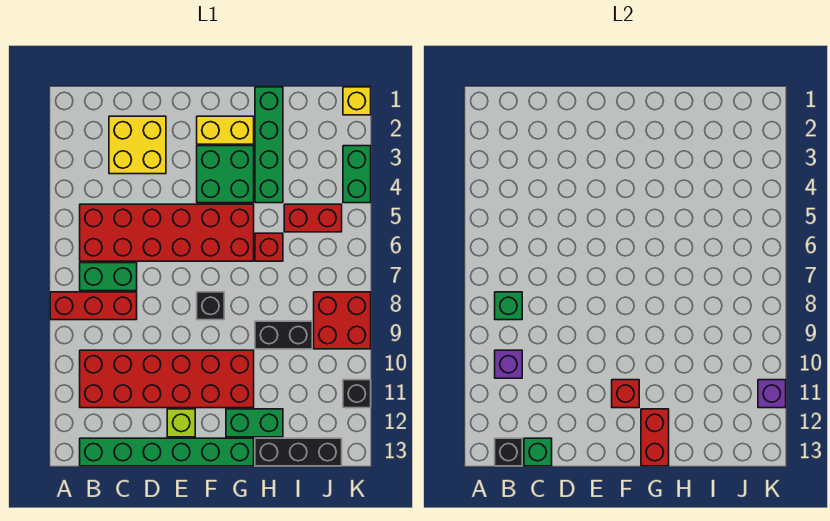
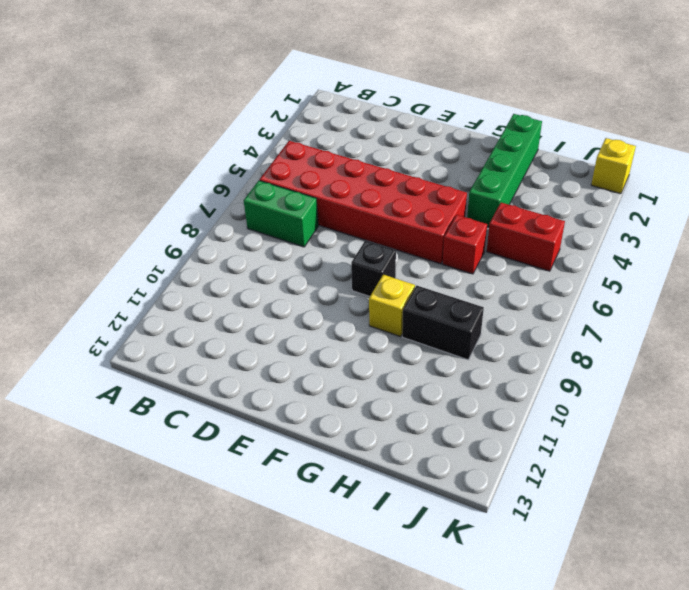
yellow brick G9 level 1 -> none
none -> red brick A8:C8 level 1
none -> red brick B10:G11 level 1
none -> green brick B13:G13 level 1

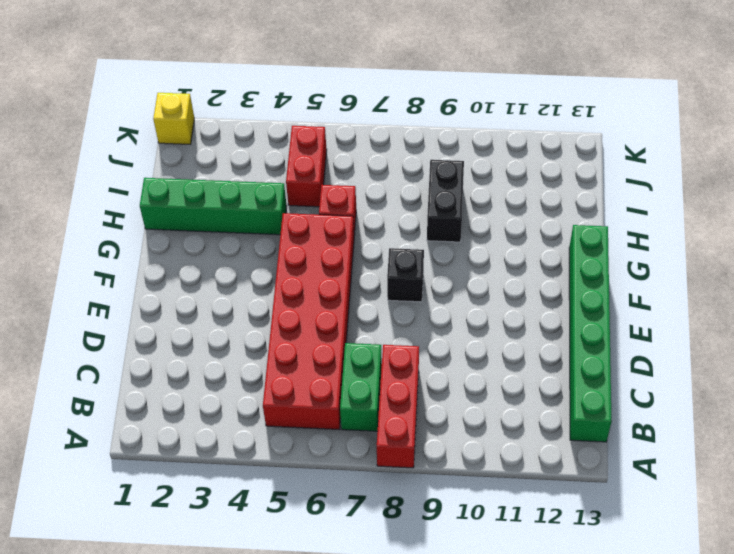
none -> red brick B10:G11 level 1
none -> yellow brick C2:D3 level 1
none -> lime brick E12 level 1

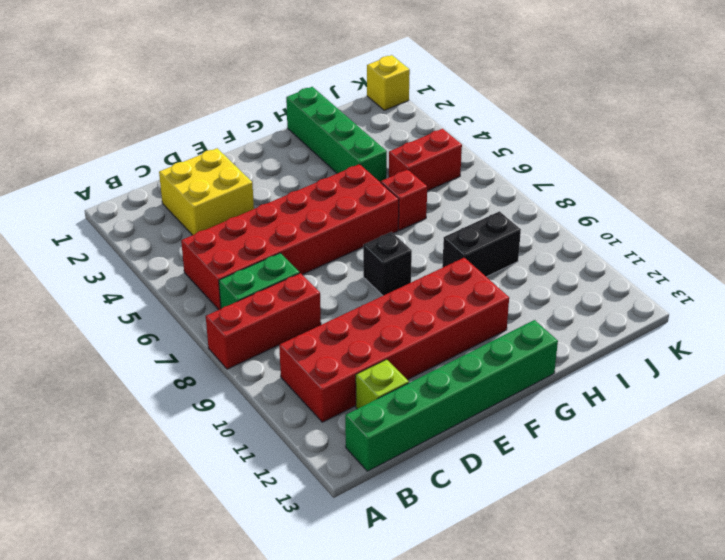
lime brick C12 level 1 -> lime brick E12 level 1
none -> yellow brick F2:G2 level 1
none -> green brick F3:G4 level 1
none -> green brick G12:H12 level 1

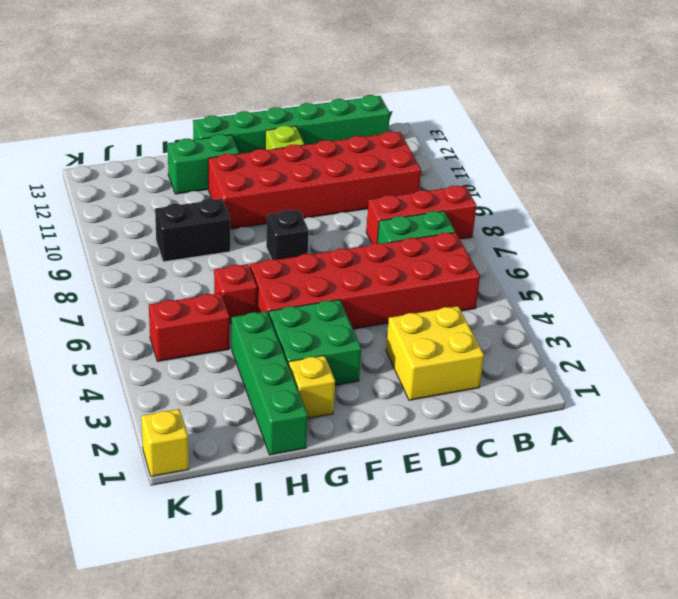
yellow brick G2 level 1 -> yellow brick F2:G2 level 1
none -> black brick H13:J13 level 1
none -> red brick J8:K9 level 1
none -> green brick K3:K4 level 1

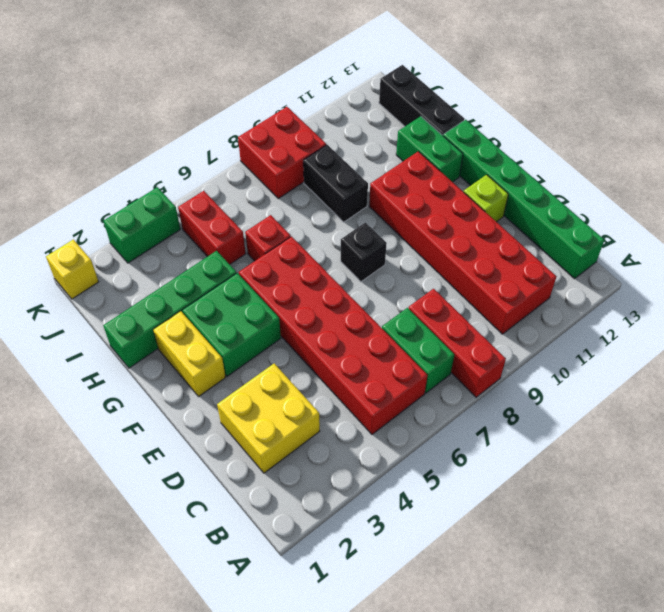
none -> black brick K11 level 1
none -> green brick B8 level 2
none -> purple brick B10 level 2

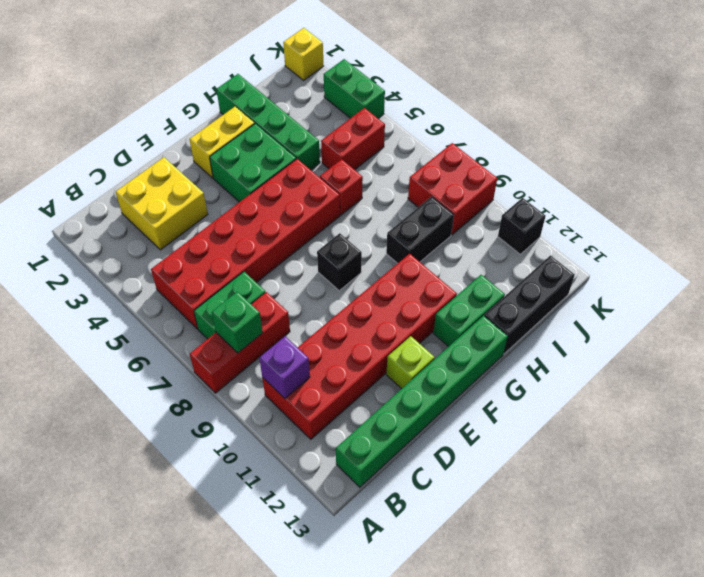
none -> black brick B13 level 2
none -> green brick C13 level 2
none -> red brick F11 level 2

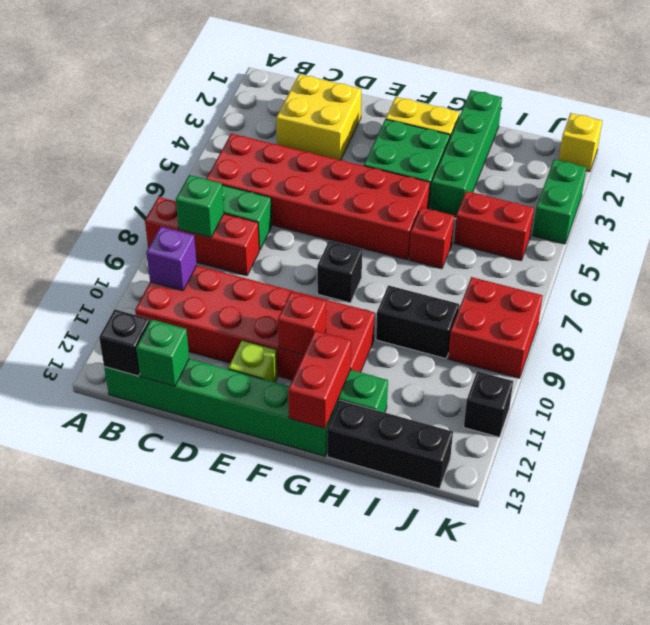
none -> purple brick K11 level 2

